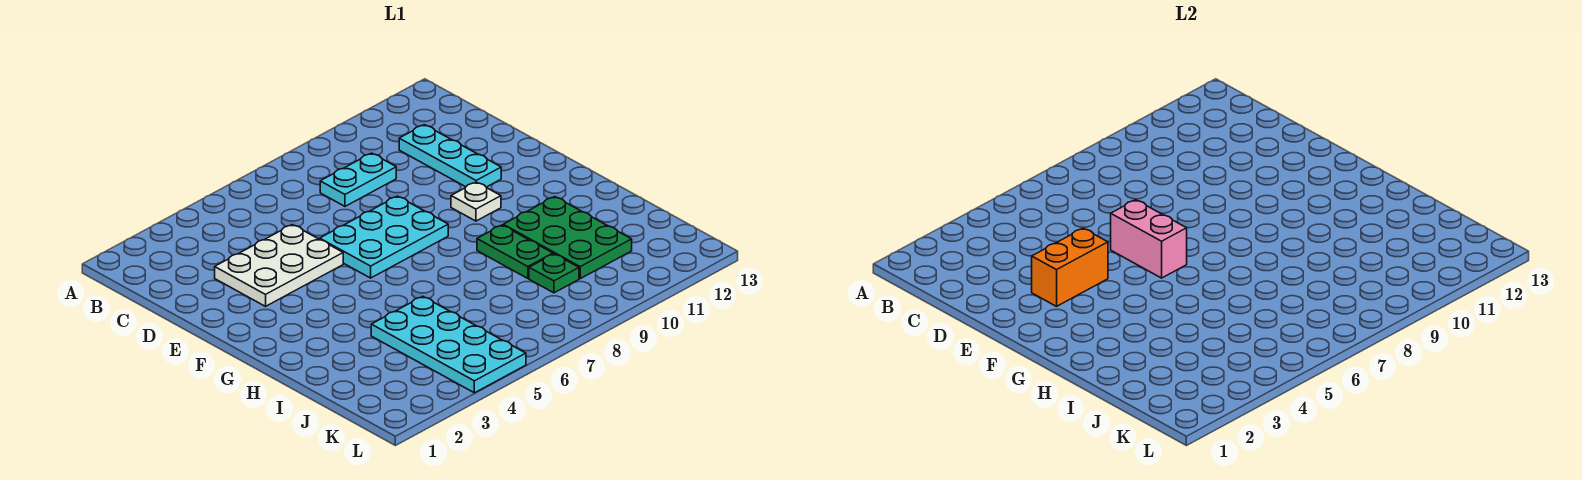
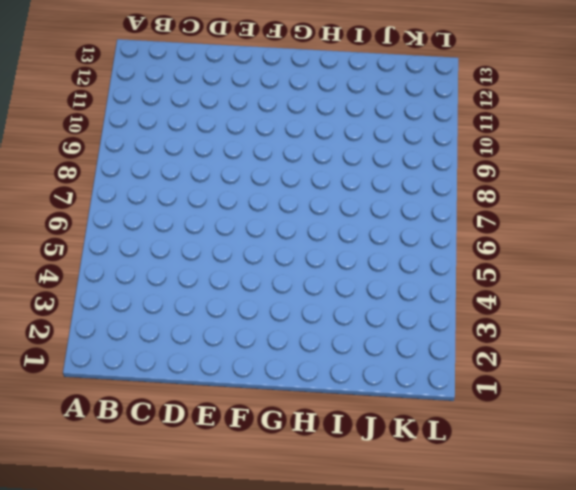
none -> cyan plate C8:C9 level 1
none -> cyan plate C11:E11 level 1

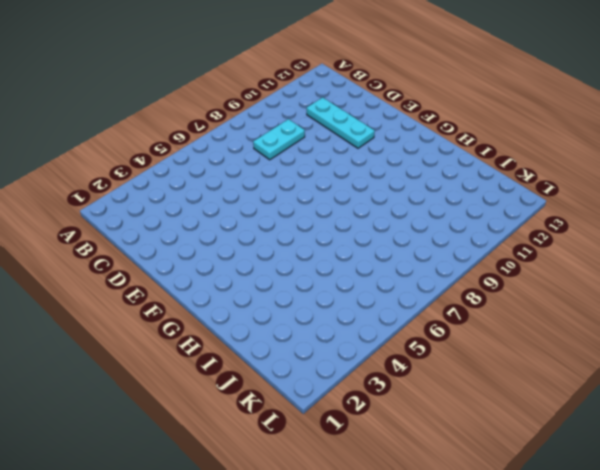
none -> white plate D3:E5 level 1
none -> cyan plate E6:F8 level 1

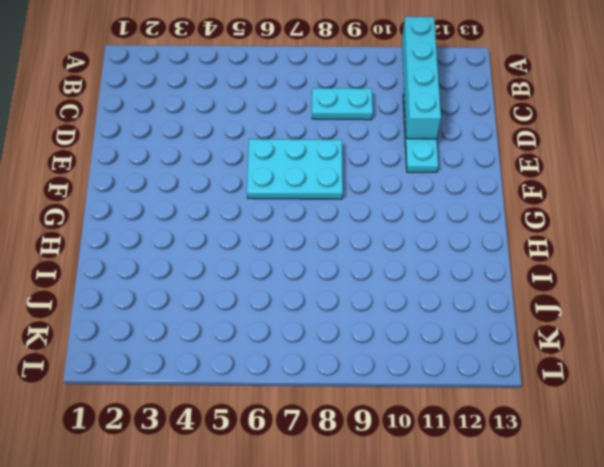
cyan brick A11:D11 level 2 -> none
none -> white plate D3:E5 level 1
none -> white plate F10 level 1

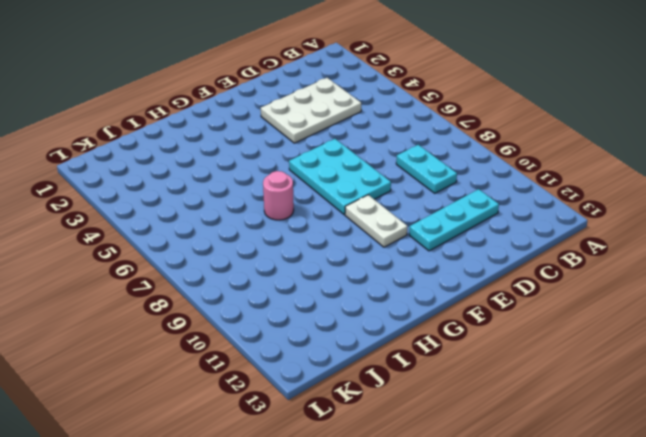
white plate C3:E4 level 1 -> white plate D3:E5 level 1
white plate F9:F10 level 1 -> white plate F10 level 1
pink round brick H7 level 1 -> none
none -> green plate H9:I9 level 1
none -> green plate H10:J11 level 1

